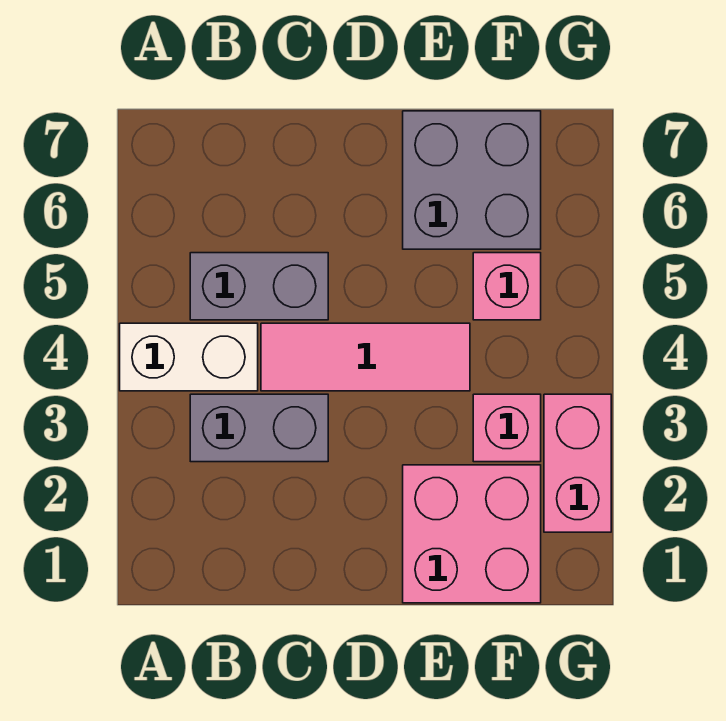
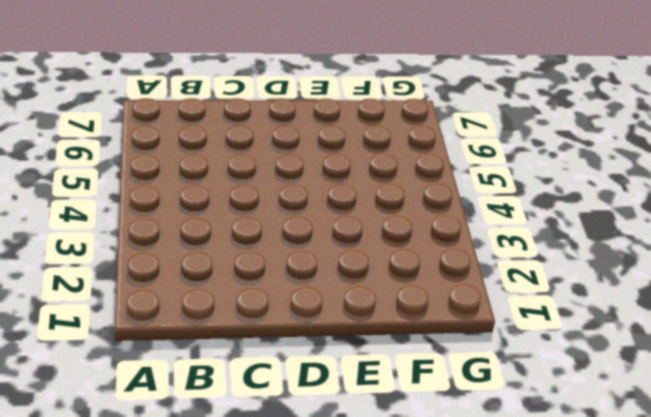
none -> white brick A4:B4 level 1
none -> grey brick B3:C3 level 1

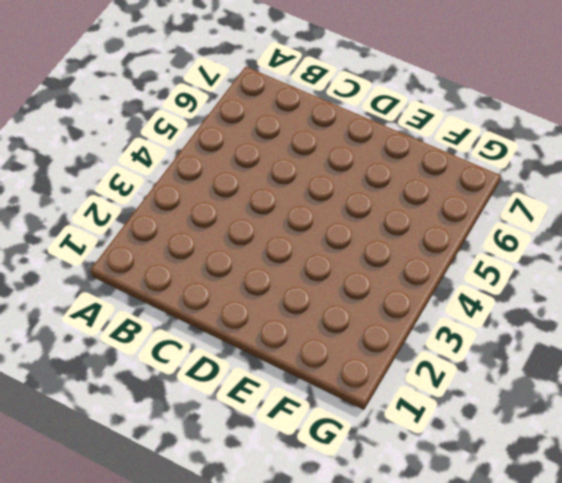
none -> white brick A4:B4 level 1
none -> grey brick B3:C3 level 1

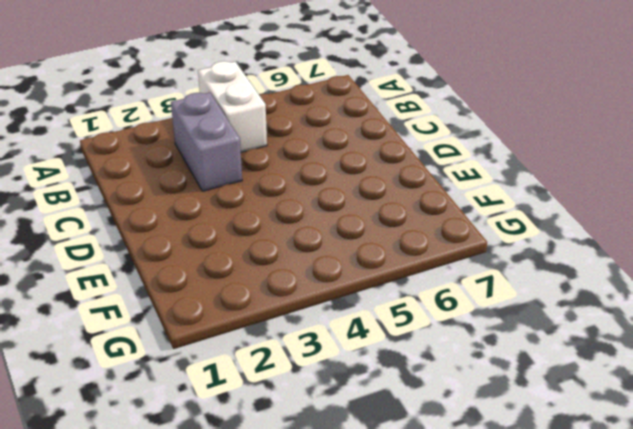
none -> grey brick B5:C5 level 1
none -> pink tile C4:E4 level 1

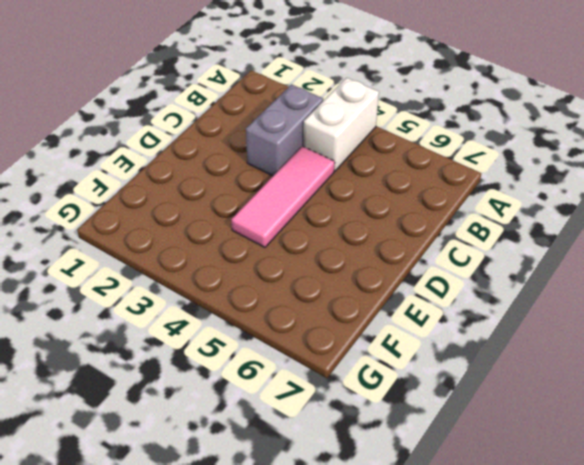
none -> grey brick B5:C5 level 1
none -> pink brick E1:F2 level 1

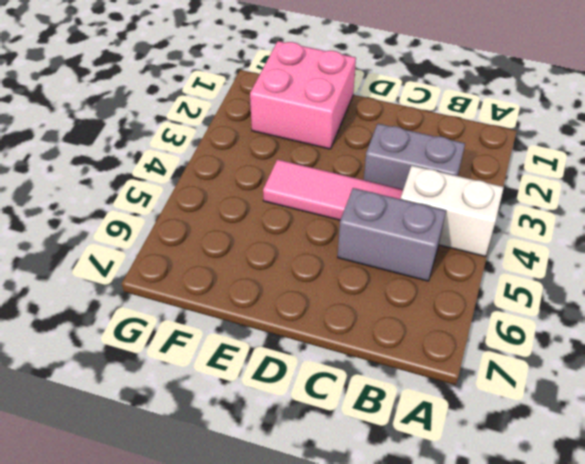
none -> grey brick E6:F7 level 1
none -> pink brick F3 level 1

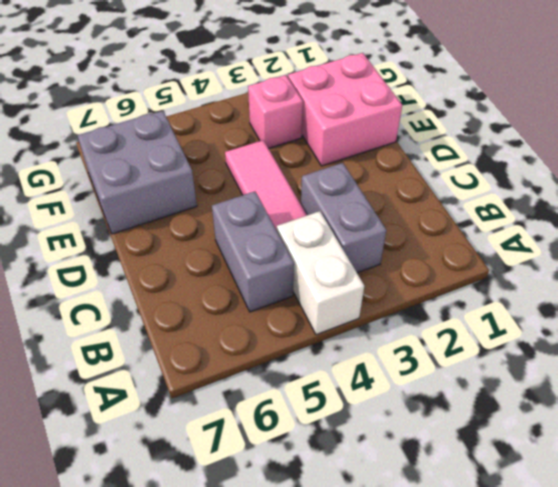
none -> pink brick F5 level 1
none -> pink brick G2:G3 level 1

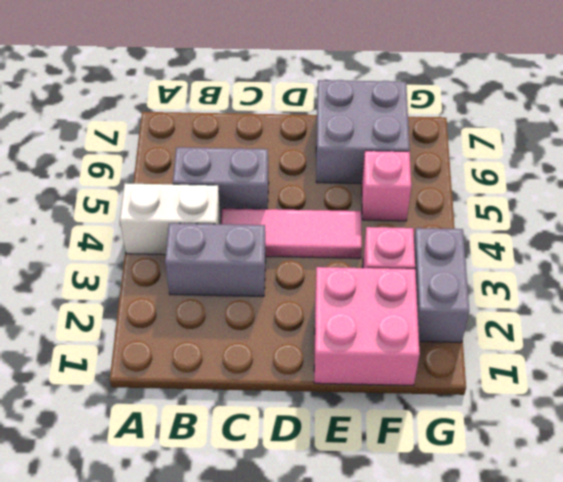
grey brick G2:G3 level 1 -> pink brick G2:G3 level 1

